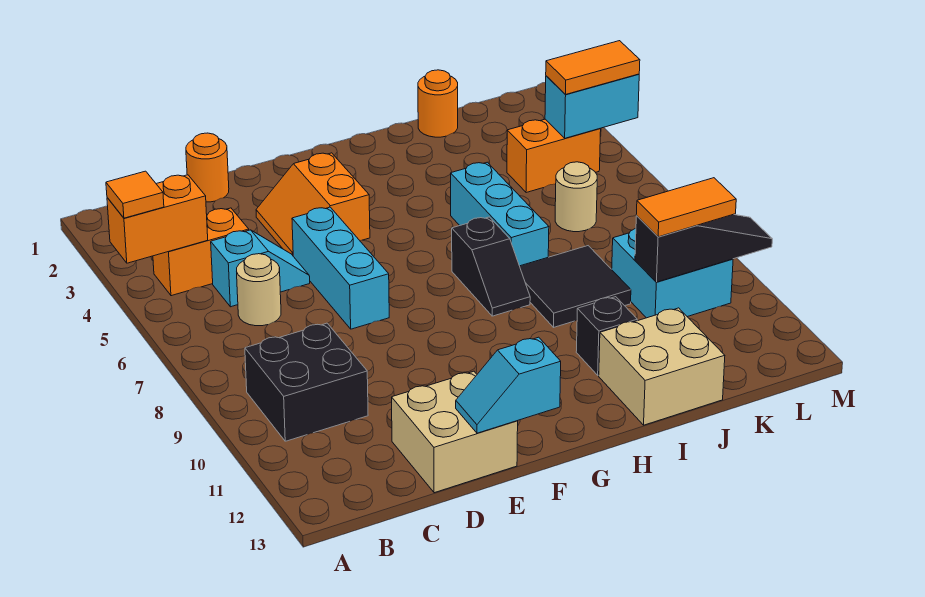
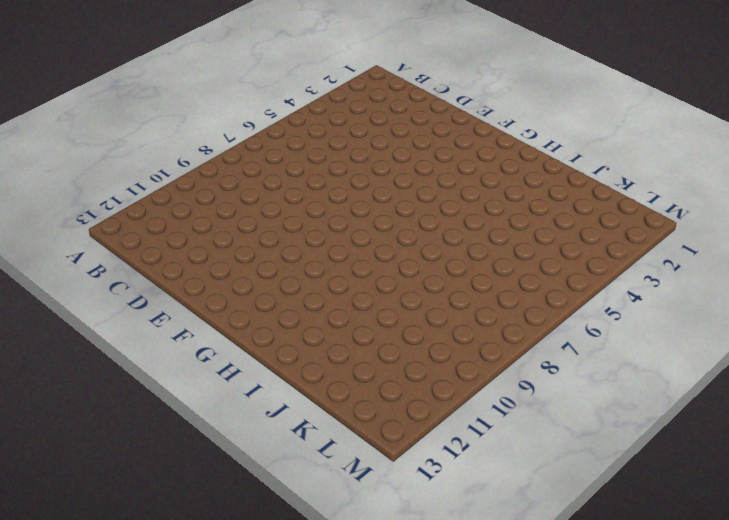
none -> orange brick B4:C4 level 1
none -> black brick B9:C10 level 1
none -> cyan slope C5:D5 level 1 top C

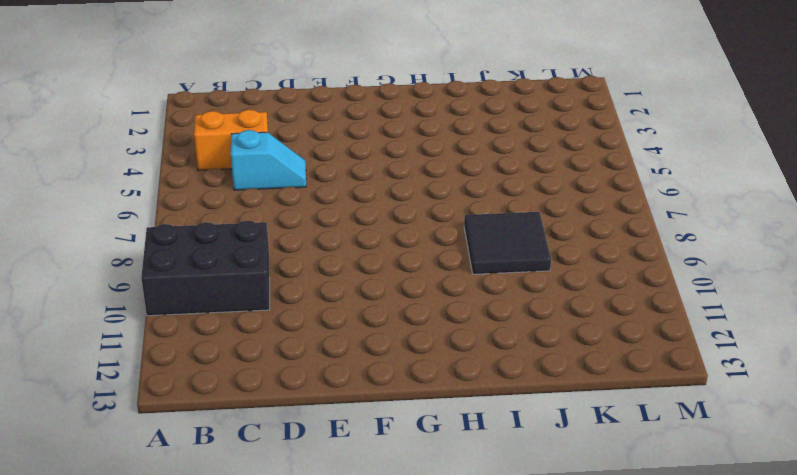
black brick A9:C10 level 1 -> black brick B9:C10 level 1
none -> tan round brick C6 level 1
none -> orange round brick D1 level 1
none -> tan brick D12:E13 level 1

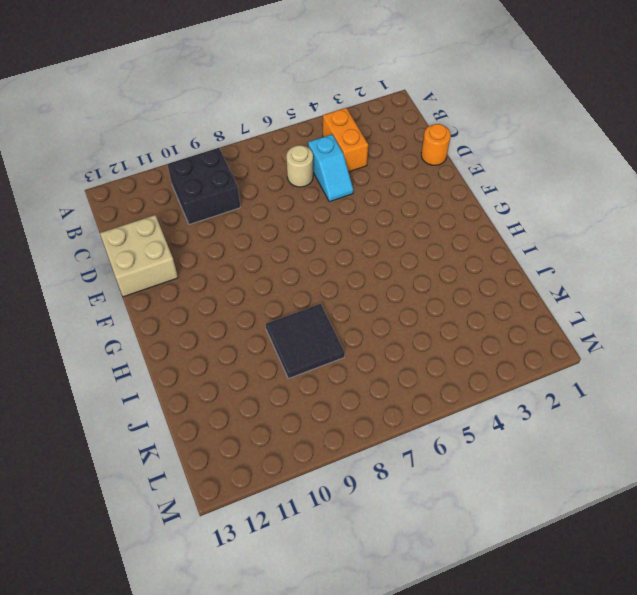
none -> orange slope E3:F4 level 1 top F
none -> cyan brick E5:E7 level 1
none -> black slope H7:H8 level 1 top 7

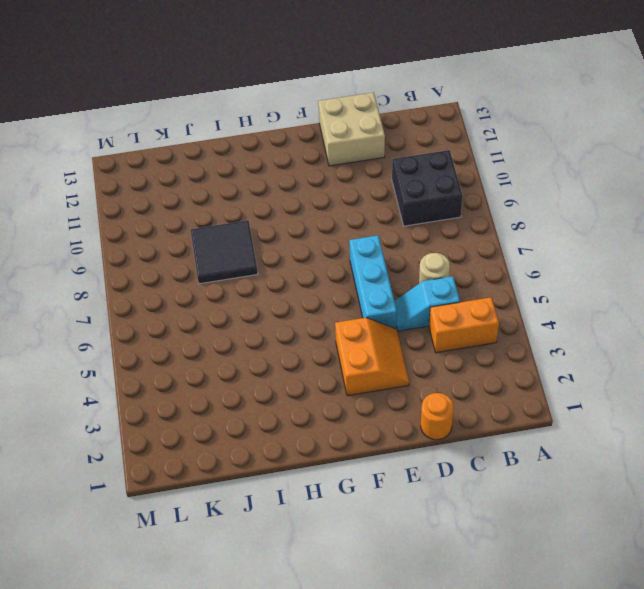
none -> black slope H7:H8 level 1 top 7
none -> cyan brick I5:I7 level 1
none -> black brick I11 level 1

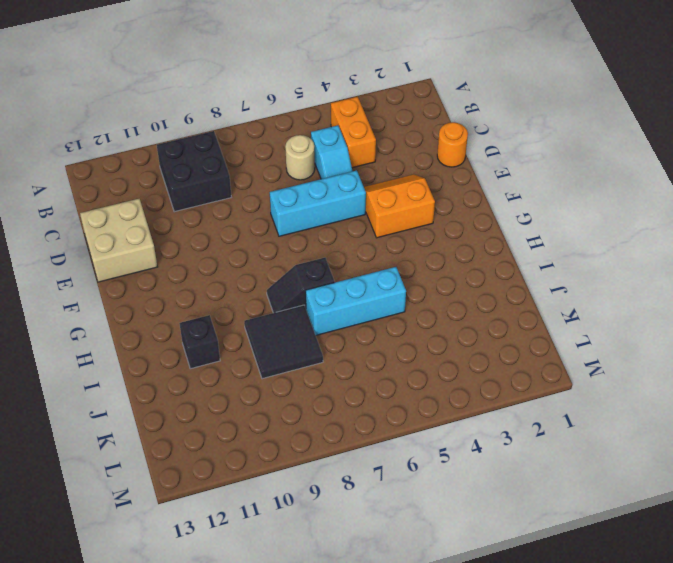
none -> tan brick I12:J13 level 1
none -> orange round brick J1 level 1
none -> orange brick K4:L4 level 1

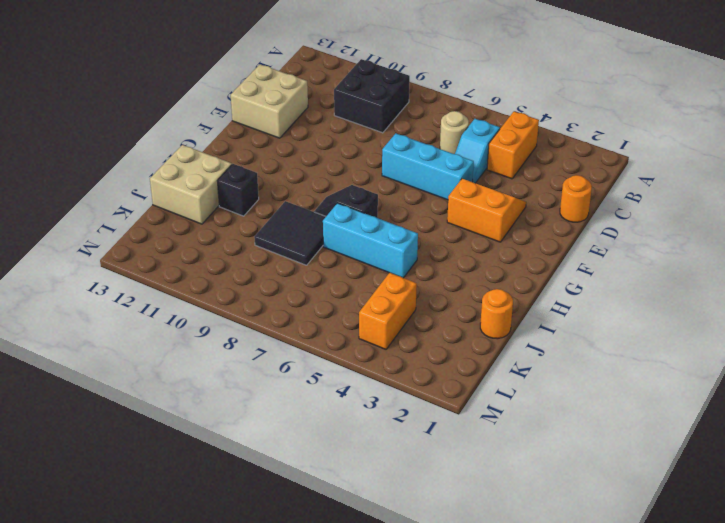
none -> tan round brick K6 level 1
none -> cyan brick K9:L10 level 1
none -> orange brick A4:B4 level 2

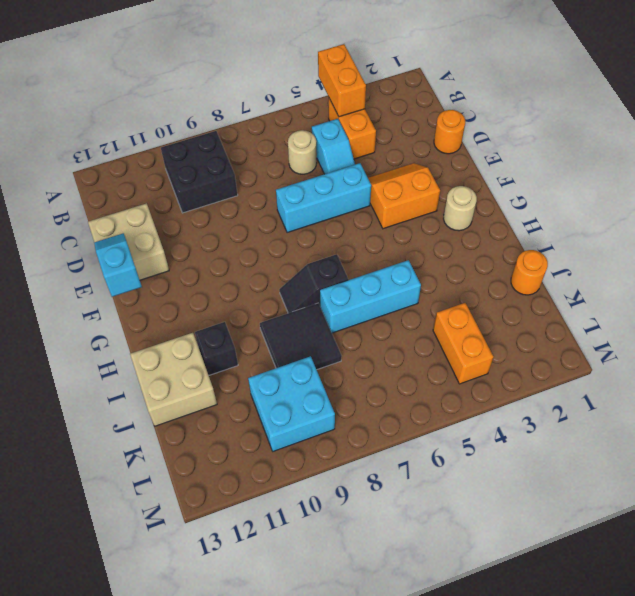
tan round brick G2 level 1 -> tan round brick K6 level 1
none -> black slope K10:M10 level 2 top K
none -> cyan brick L4:M4 level 2
none -> orange tile A4 level 3

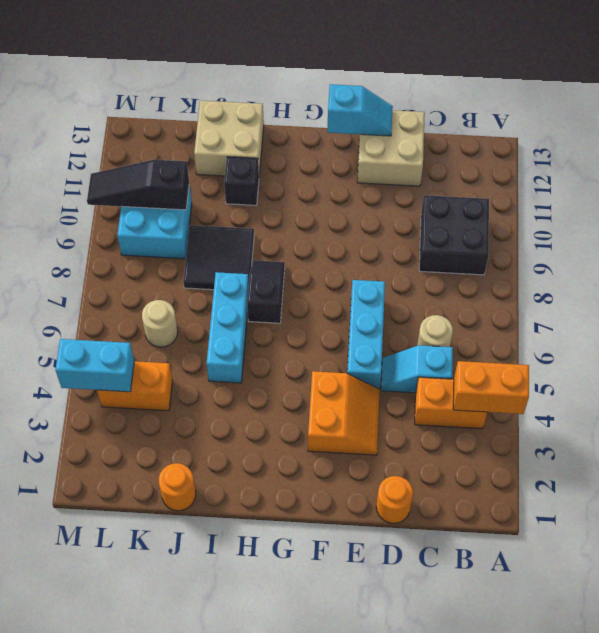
none -> orange tile A4 level 3
none -> orange tile K10:L10 level 3
none -> orange tile L4:M4 level 3

